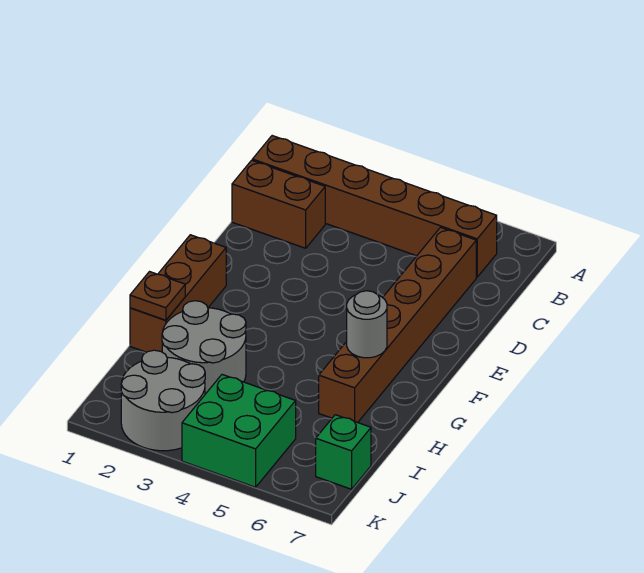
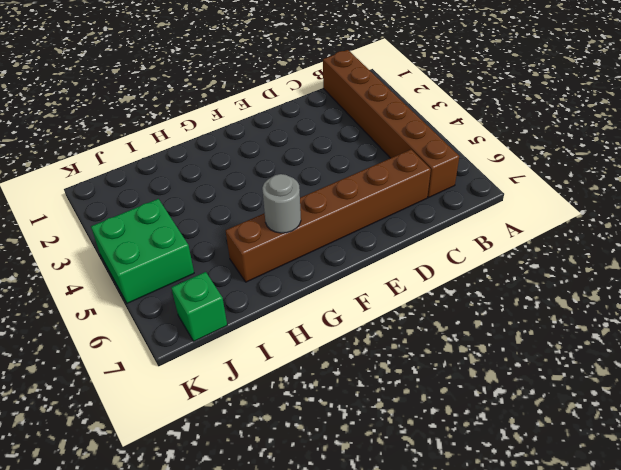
none -> brown brick C1:C2 level 1
none -> brown brick F1:H1 level 1

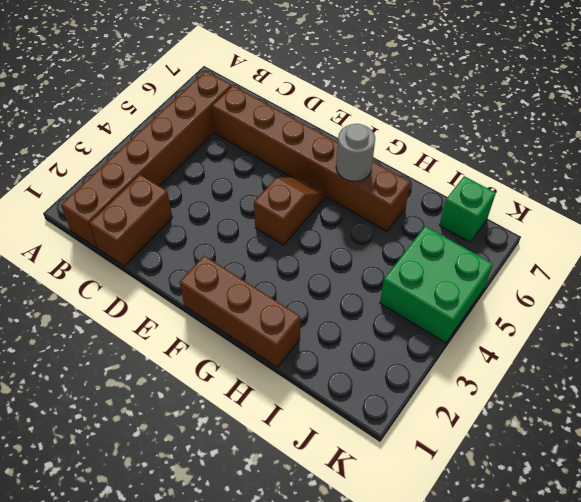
brown slope F4:F5 level 1 top 4 -> none
none -> grey round brick H2:I3 level 1
none -> grey round brick J2:K3 level 1

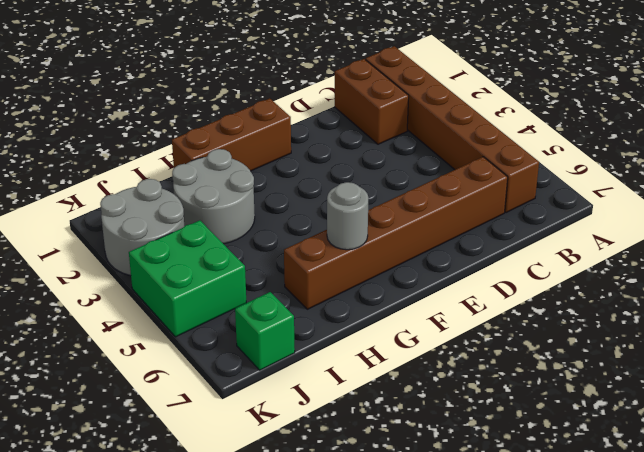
none -> brown plate H1 level 2

